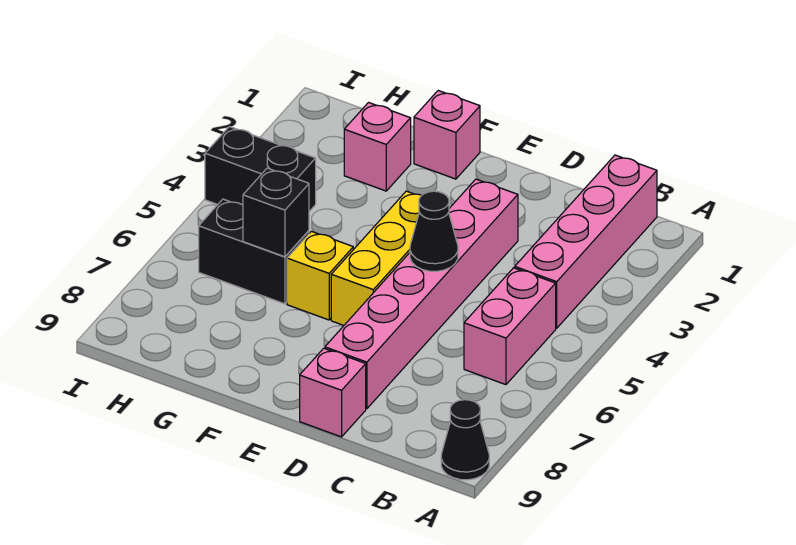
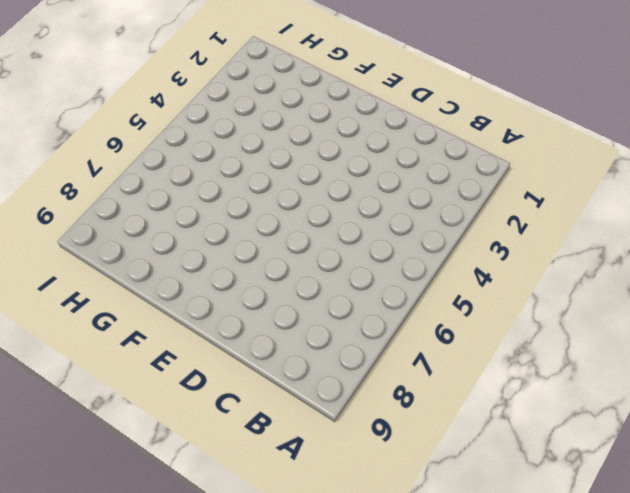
none -> black cone A9 level 1
none -> pink brick B1:B4 level 1
none -> pink brick B5:B6 level 1

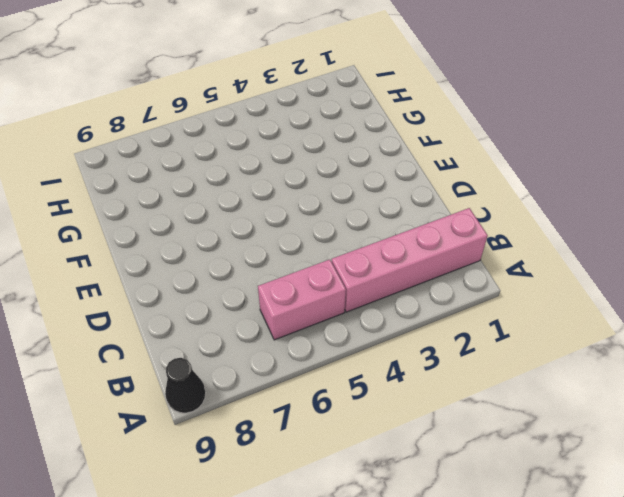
none -> pink brick D3:D8 level 1
none -> pink brick D9 level 1
none -> yellow brick E4:E6 level 1

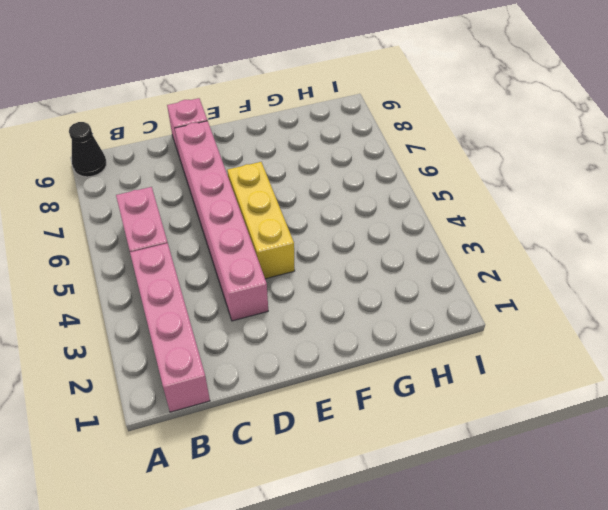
none -> pink brick F1 level 1
none -> yellow brick F6 level 1
none -> pink brick G2 level 1

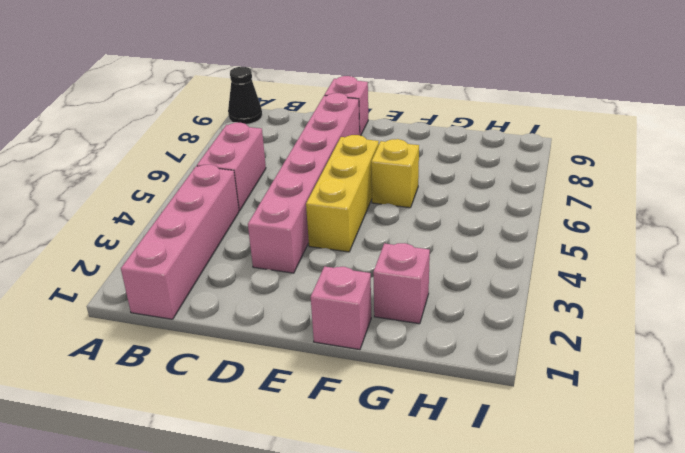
none -> black brick G6:H6 level 1
none -> black brick H4:I4 level 1
none -> black cone D5 level 2

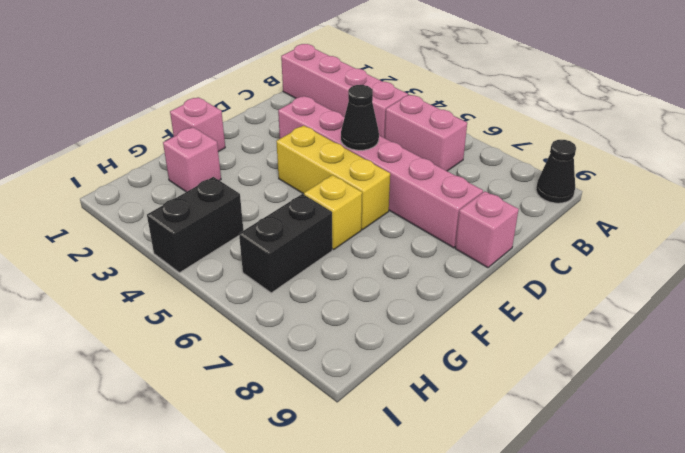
none -> black brick G6 level 2

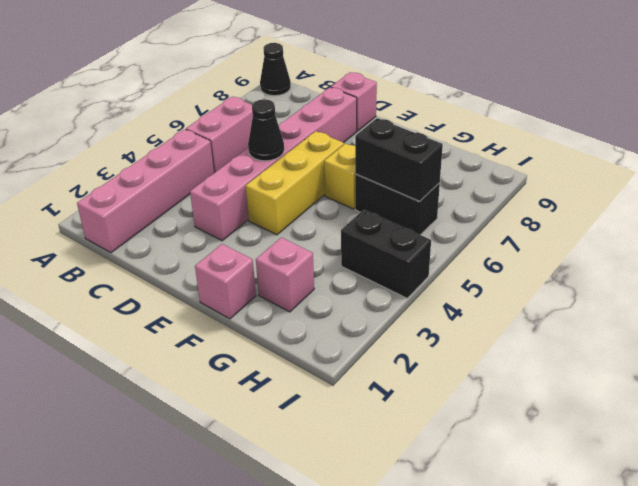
black brick G6:H6 level 2 -> black brick G6 level 2

